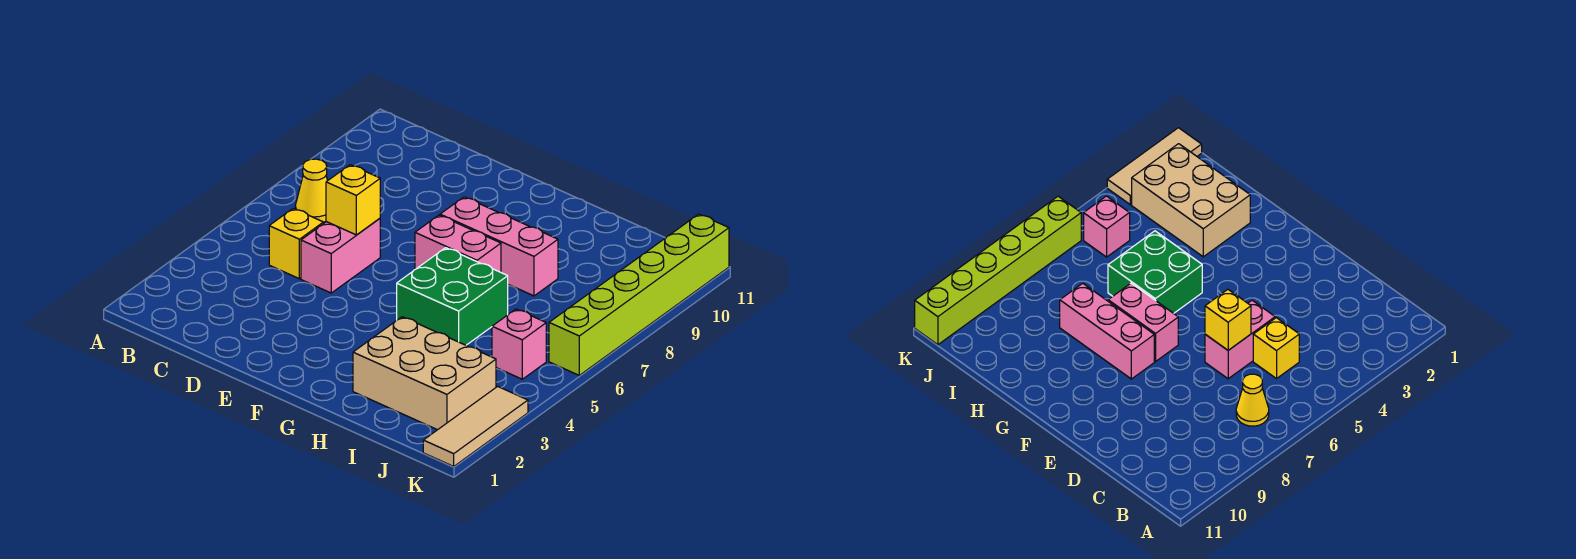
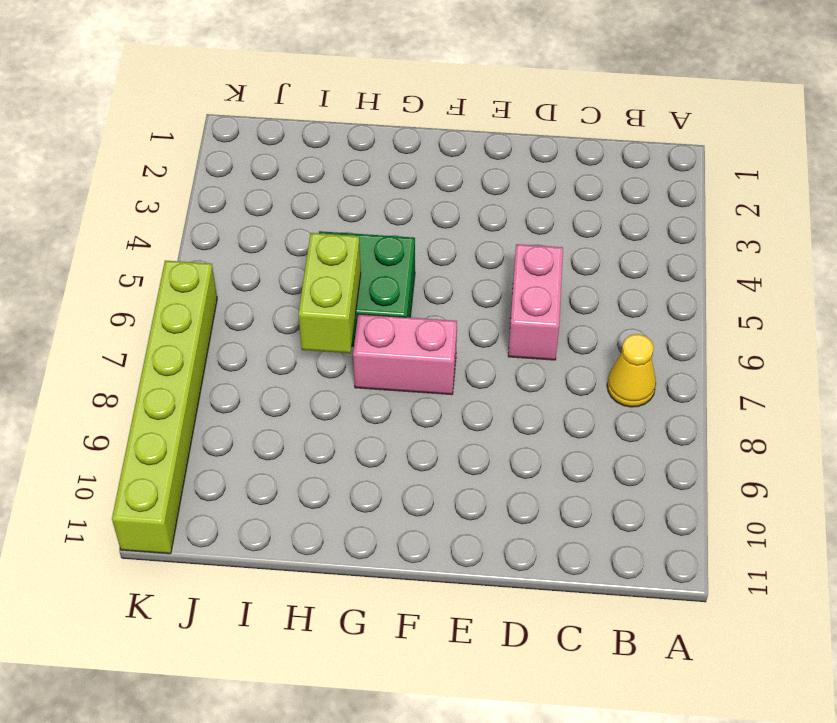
lime brick H6:H7 level 2 -> none
none -> yellow brick C5 level 1
none -> pink brick F8:H8 level 1

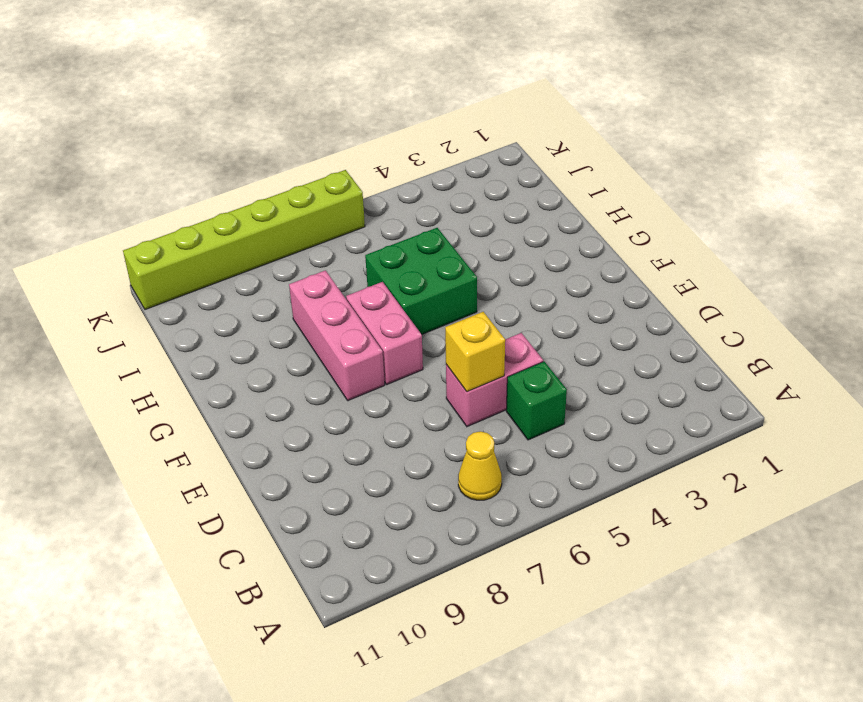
green brick C5 level 1 -> yellow brick C5 level 1
none -> tan brick H2:J3 level 1
none -> pink brick J5 level 1

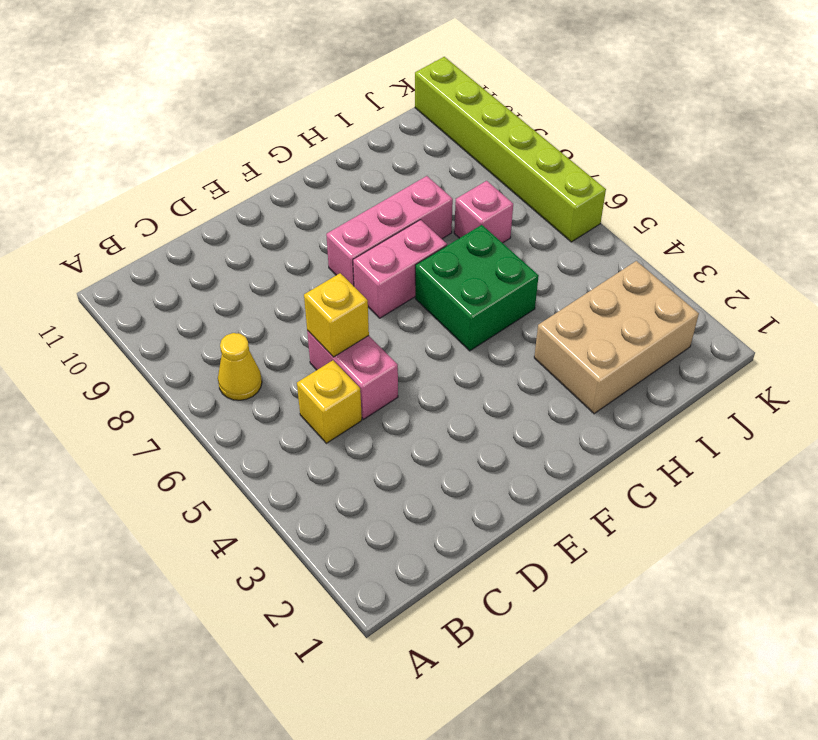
pink brick I7 level 1 -> pink brick J5 level 1
none -> tan tile K1:K3 level 1

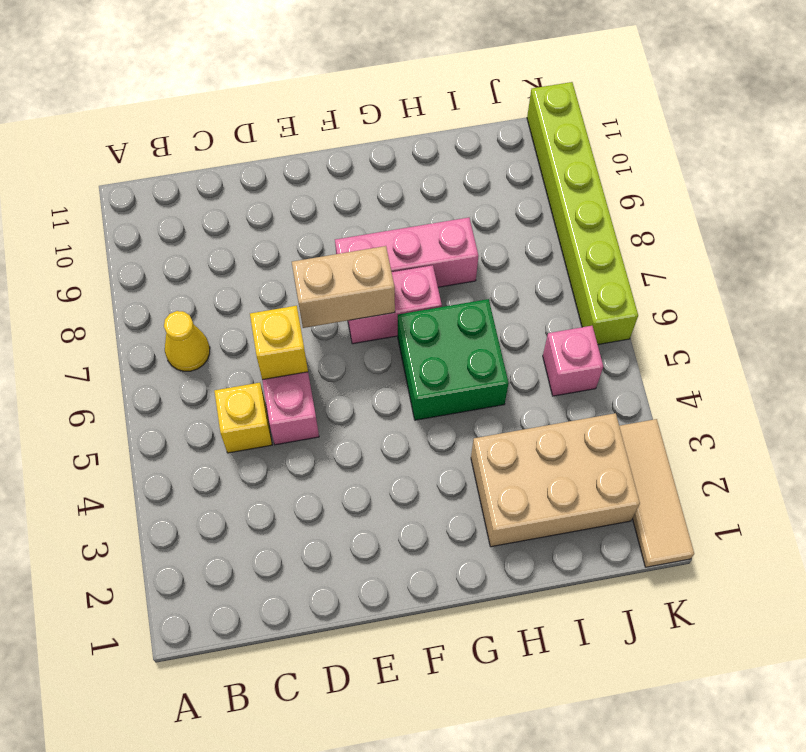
tan brick E7:F7 level 2 -> none

